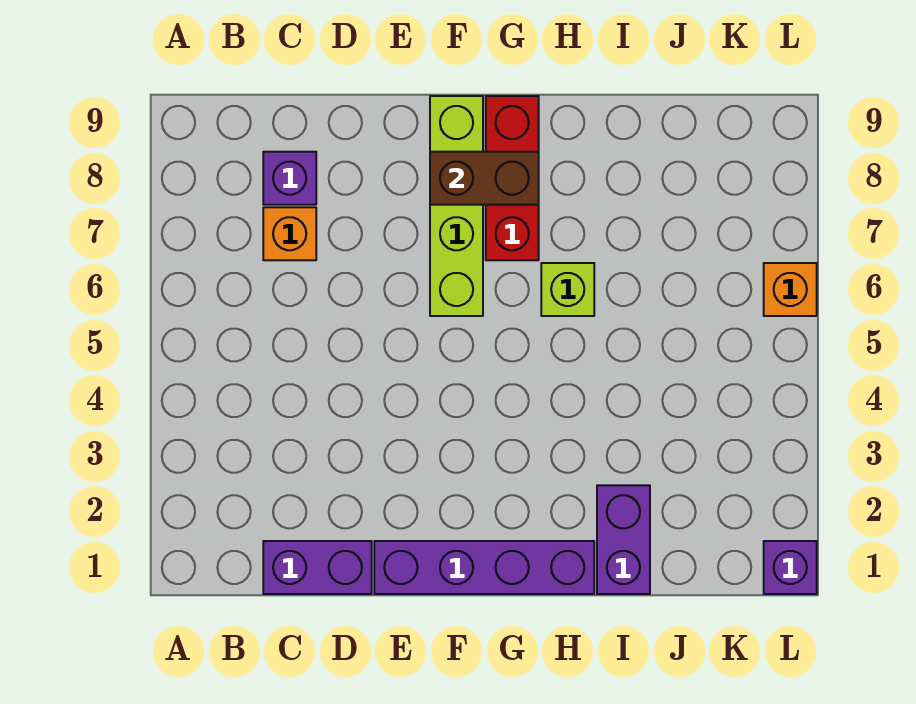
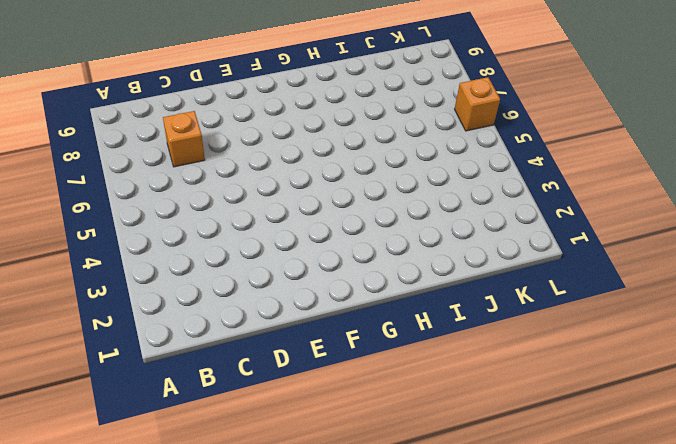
none -> purple brick C1:D1 level 1
none -> purple brick C8 level 1

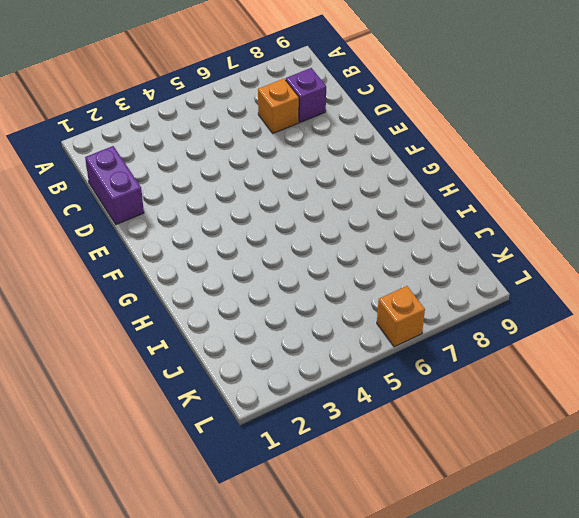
none -> purple brick E1:H1 level 1
none -> lime brick F6:F9 level 1

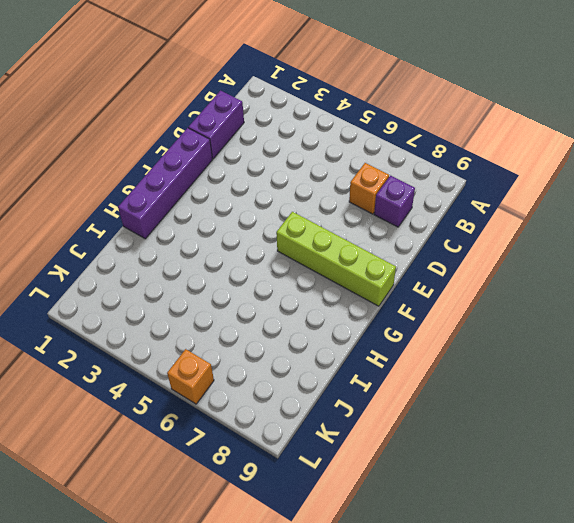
none -> red brick G7:G9 level 1
none -> lime brick H6 level 1

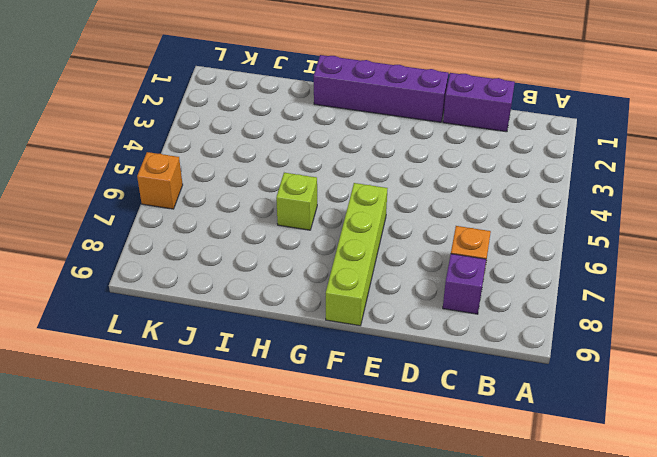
none -> red brick G7:G9 level 1
none -> purple brick I1:I2 level 1

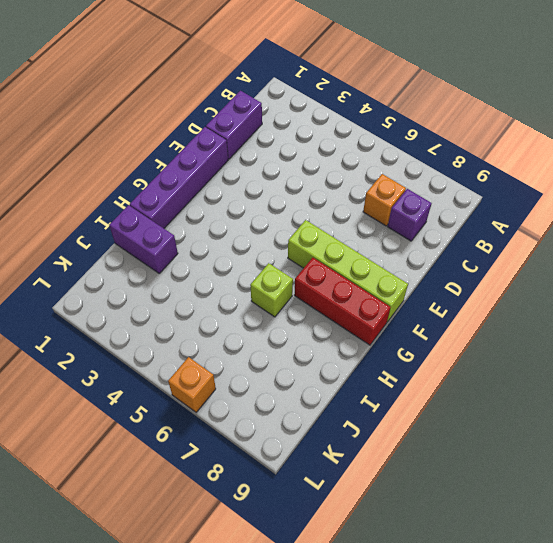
none -> purple brick L1 level 1
none -> brown brick F8:G8 level 2

